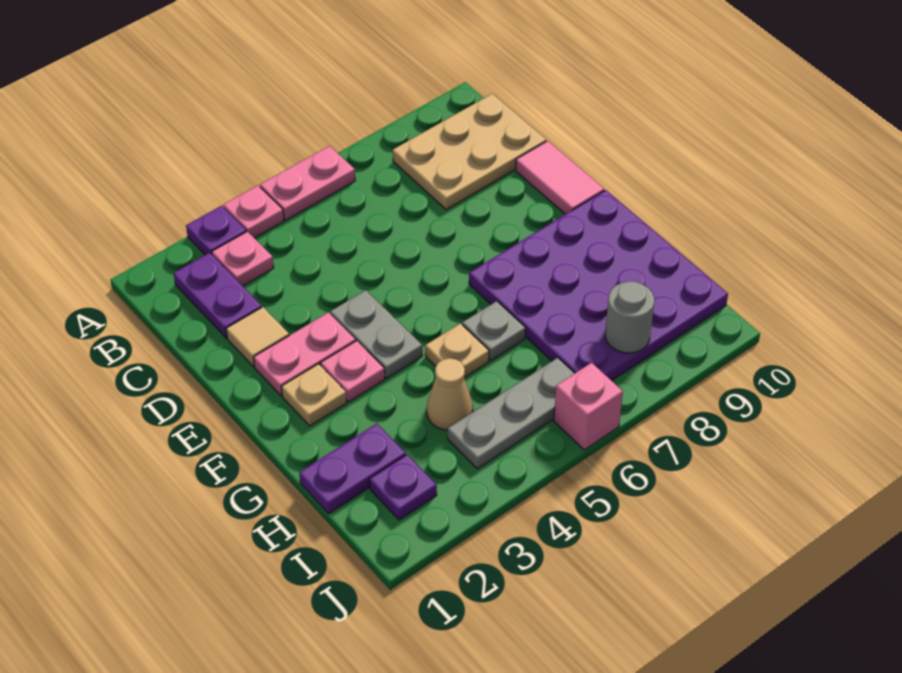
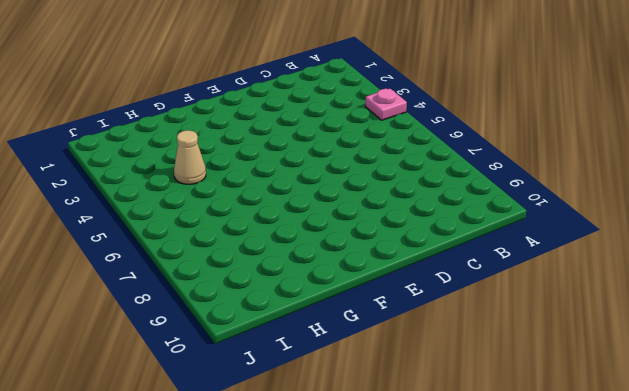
none -> purple plate A3 level 1
none -> pink plate A5:A6 level 1
none -> purple plate B2:C2 level 1

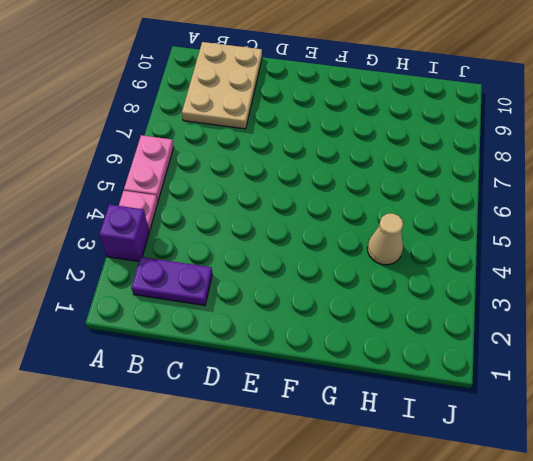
purple brick A3 level 1 -> purple plate A3 level 1
none -> pink plate B3 level 1
none -> tan tile D2 level 1
none -> pink tile D10:E10 level 1

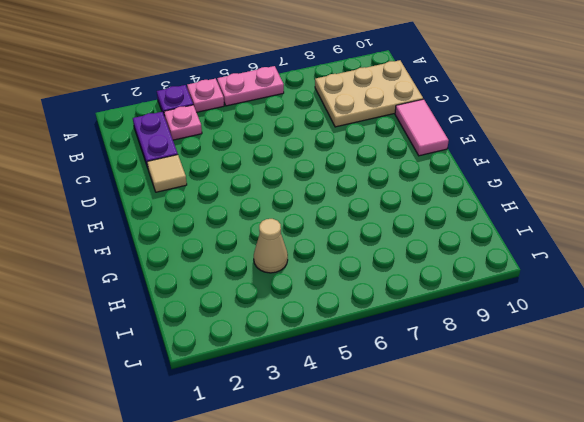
none -> pink plate E2:E3 level 1
none -> grey plate E4:F4 level 1
none -> tan plate F2 level 1

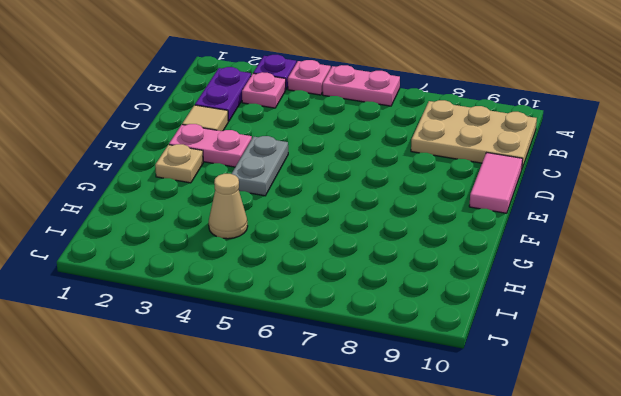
none -> pink plate F3 level 1
none -> purple plate F7:I10 level 1
none -> tan plate G5 level 1

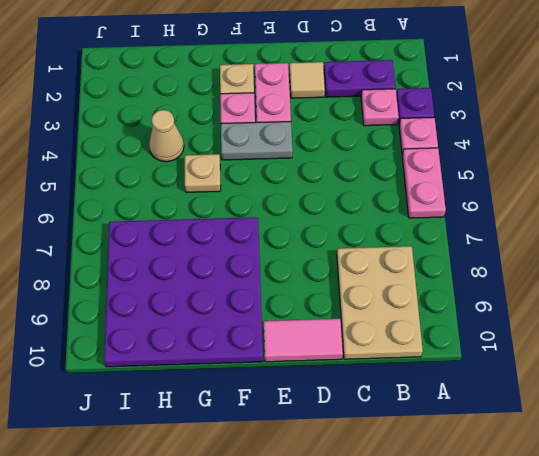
none -> grey plate G6 level 1
none -> purple plate H1:H2 level 1
none -> purple plate I2 level 1

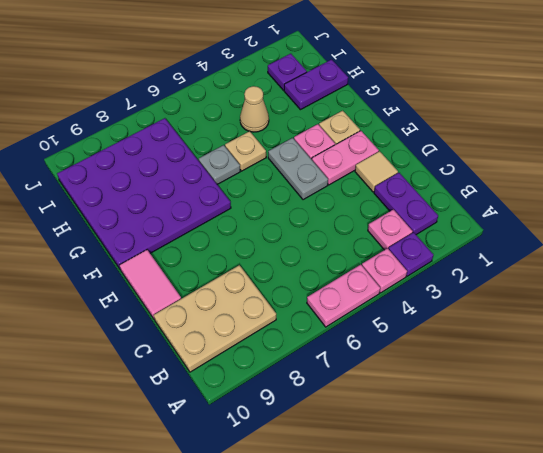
none -> grey plate I4:I6 level 1
none -> pink brick J6 level 1
none -> grey round brick I8 level 2

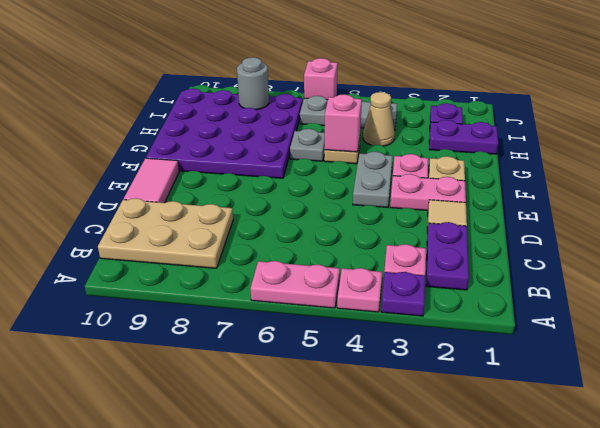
pink brick G5 level 2 -> none

